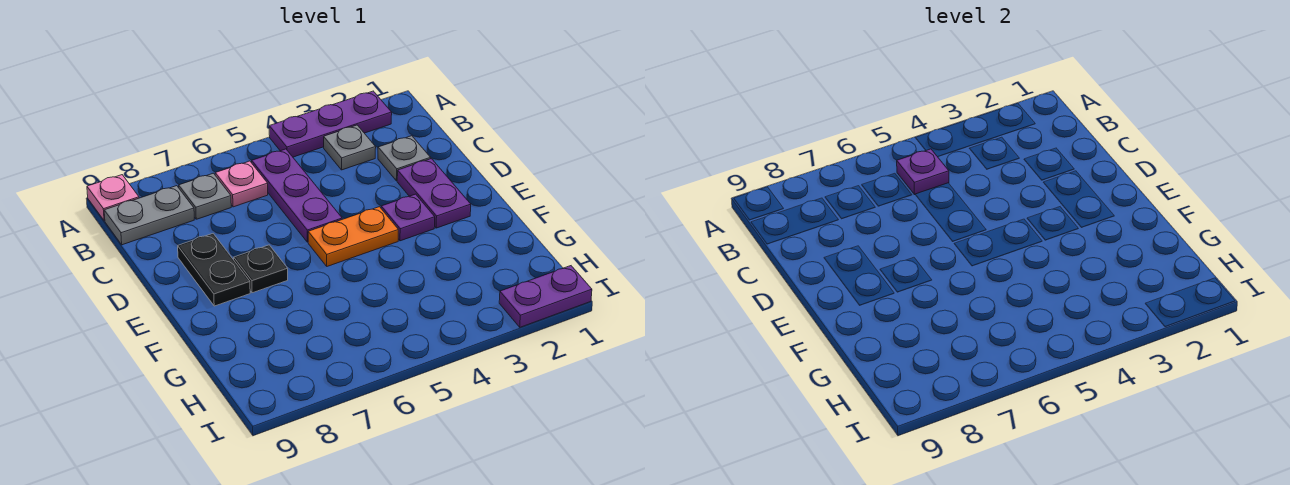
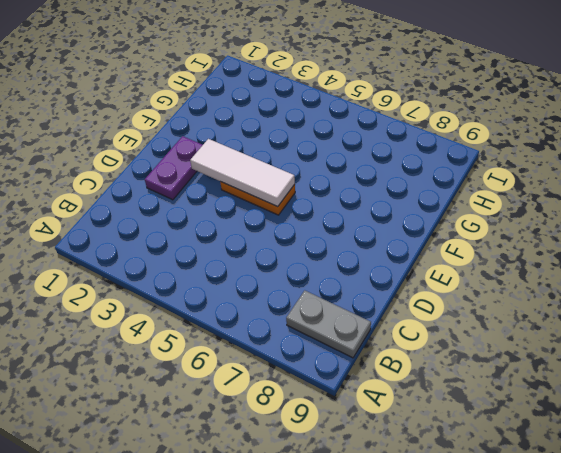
white tile E3:E5 level 2 -> none
none -> purple plate A2:A4 level 1
none -> pink plate A9 level 1
none -> grey plate B3 level 1

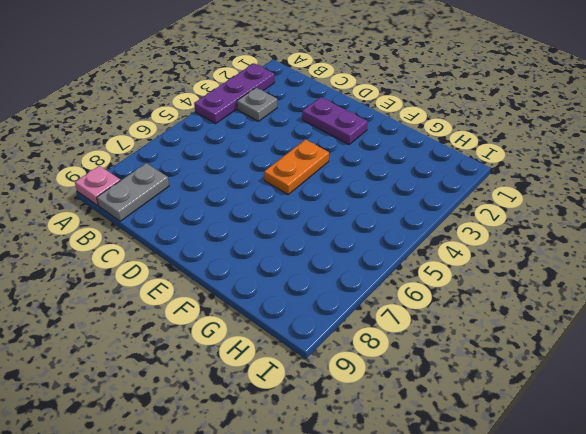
none -> purple plate B5:D5 level 1
none -> pink plate B6 level 1
none -> grey plate B7 level 1

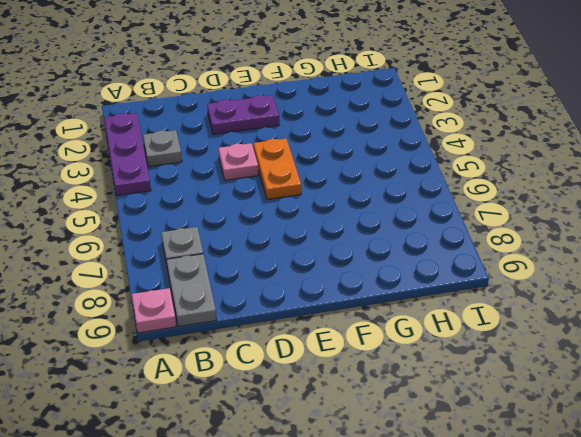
pink plate D4 level 1 -> pink plate B6 level 1
none -> purple plate B5:D5 level 1
none -> grey plate C2 level 1
none -> black plate D8:E8 level 1

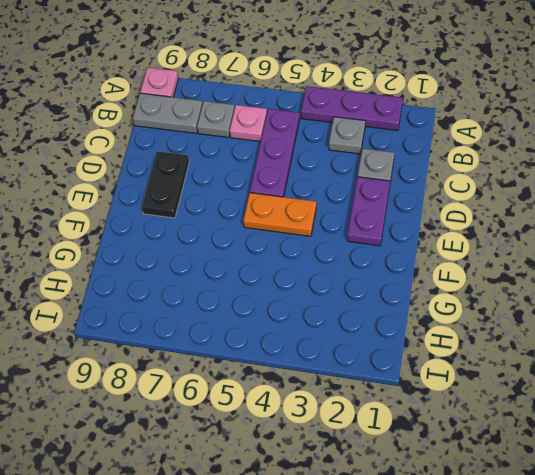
none -> purple plate E3 level 1
none -> black plate E7 level 1
none -> purple plate I1:I2 level 1

